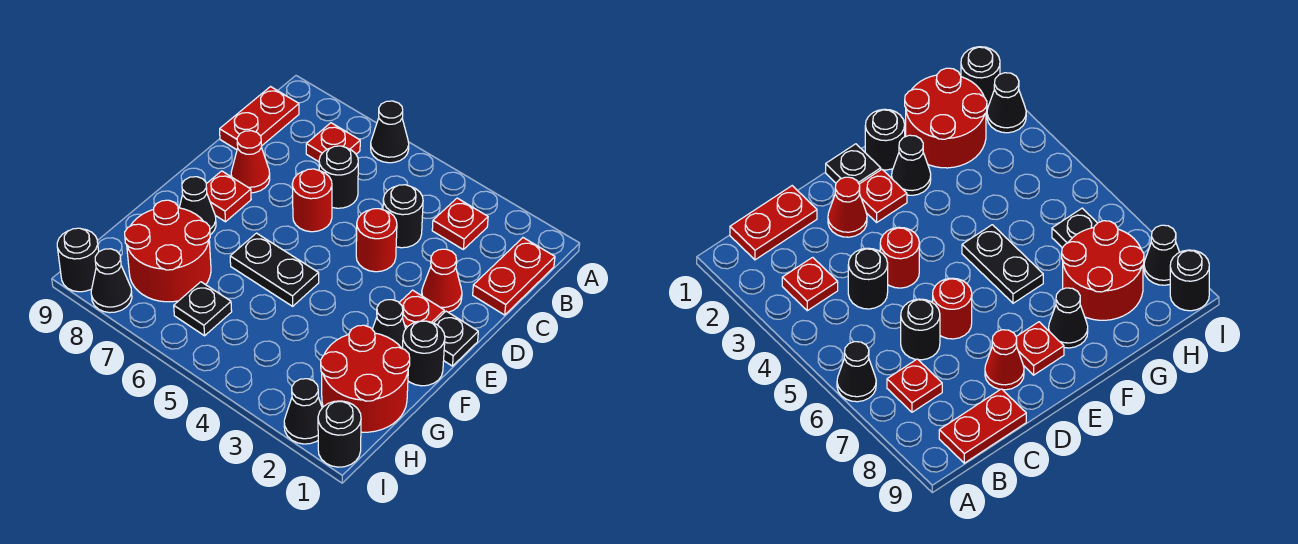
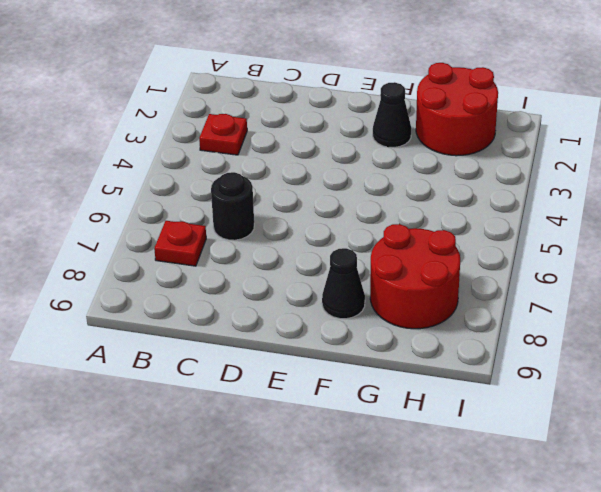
none -> black cone A6 level 1
none -> red plate B1:C1 level 1
none -> red plate B9:C9 level 1

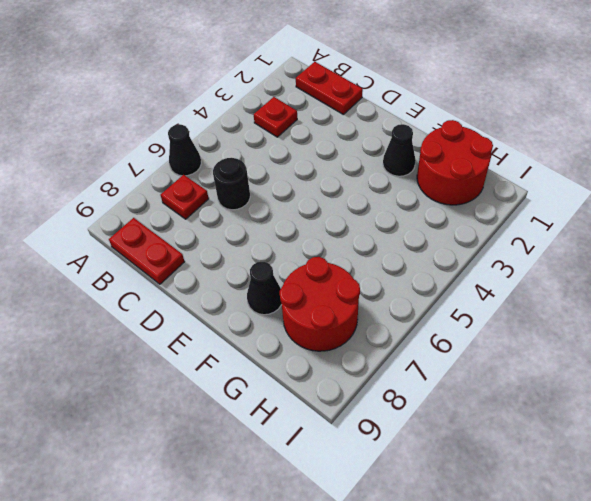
none -> black round brick C4 level 1
none -> red cone D2 level 1
none -> red round brick D4 level 1

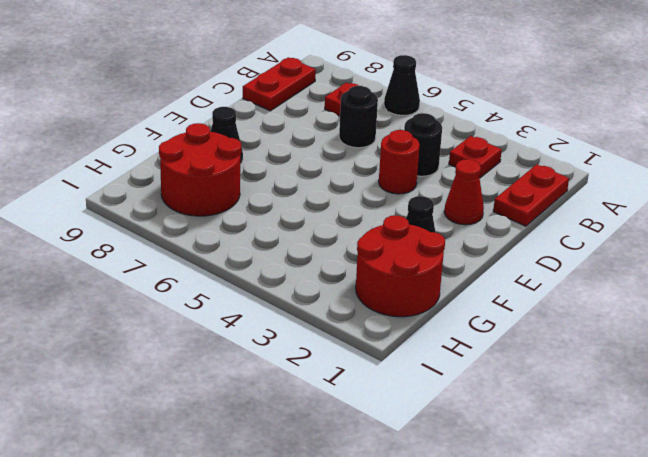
none -> red round brick D6 level 1
none -> red cone D8 level 1
none -> black plate E1 level 1

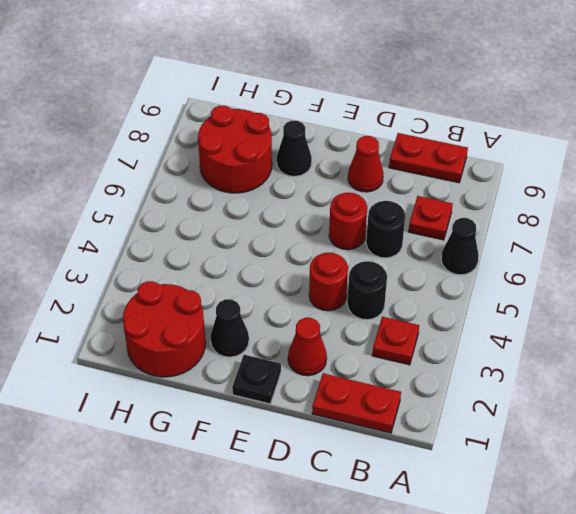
none -> red plate E2 level 1
none -> red plate E8 level 1
none -> black round brick F1 level 1

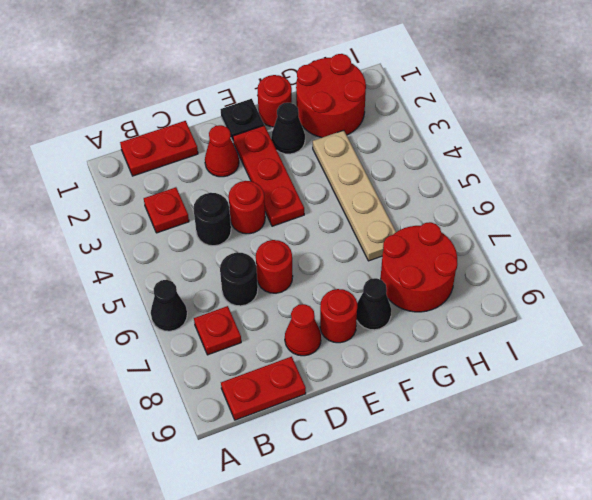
red plate E2:E4 level 1 -> red plate E2 level 1
red round brick E8 level 1 -> red plate E8 level 1
red round brick F1 level 1 -> black round brick F1 level 1
tan plate G3:G6 level 1 -> none
none -> black plate F5:F6 level 1
none -> black plate H6 level 1
none -> black round brick I1 level 1

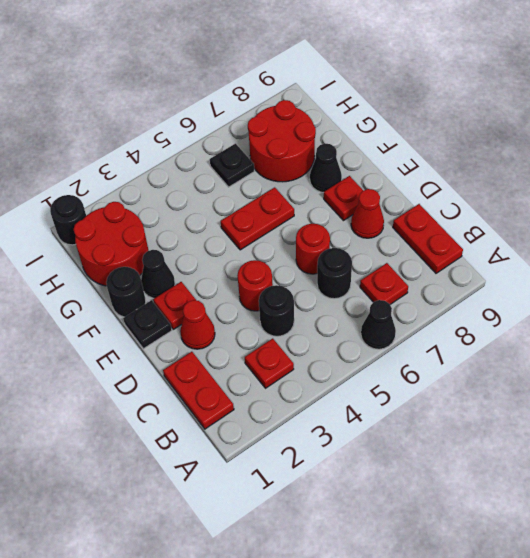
red plate F5:F6 level 1 -> black plate F5:F6 level 1
none -> black cone I2 level 1
none -> black cone I8 level 1
none -> black round brick I9 level 1

